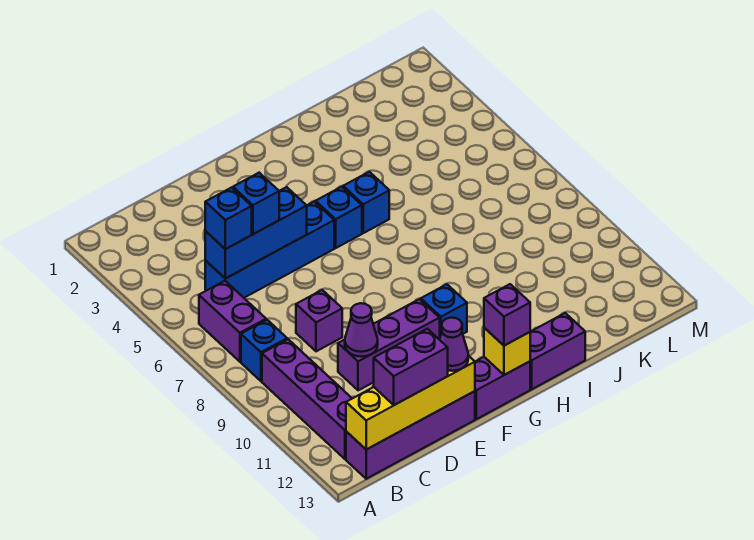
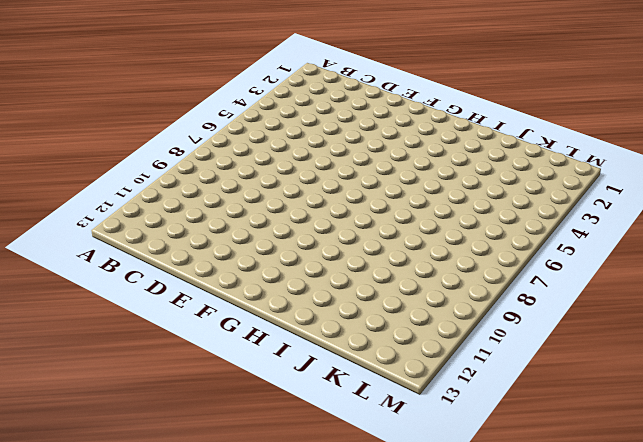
none -> purple brick B6:B7 level 1
none -> blue brick B8 level 1
none -> purple brick B9:B12 level 1

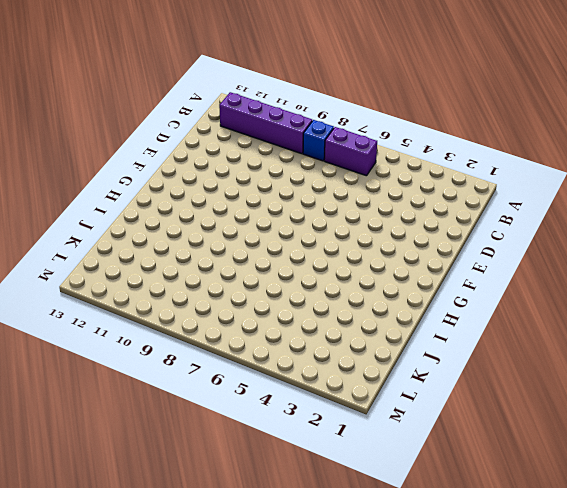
none -> purple brick B13:E13 level 1
none -> blue brick C5:F5 level 1
none -> purple brick D8 level 1

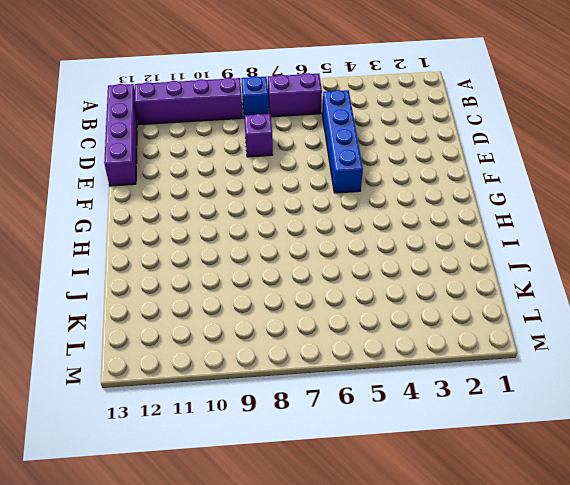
none -> purple brick D10:F10 level 1
none -> purple brick F13:G13 level 1
none -> blue brick G5 level 1

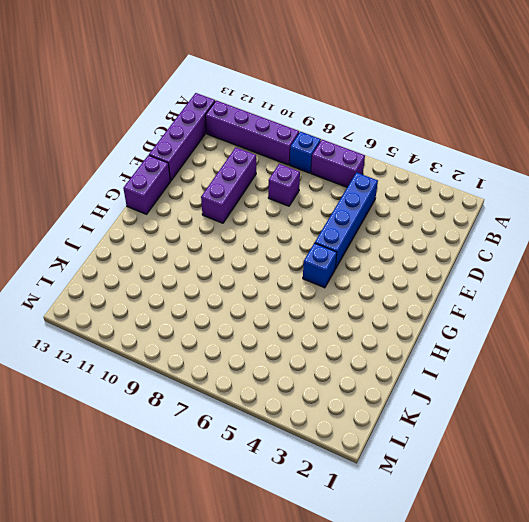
none -> blue brick G10 level 1
none -> blue brick H5 level 1
none -> purple brick H13:I13 level 1

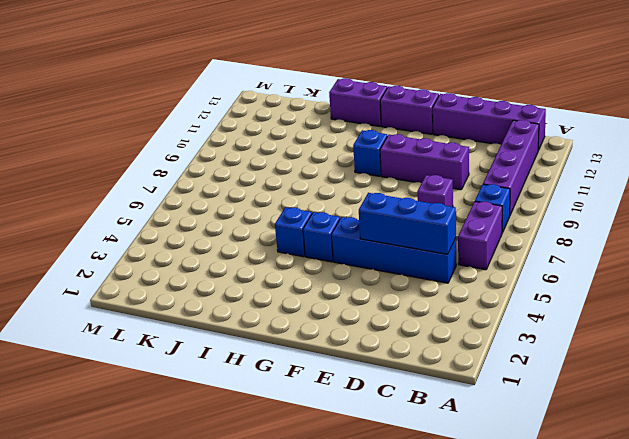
none -> yellow brick B13:E13 level 2
none -> purple cone D10 level 2
none -> yellow brick G13 level 2

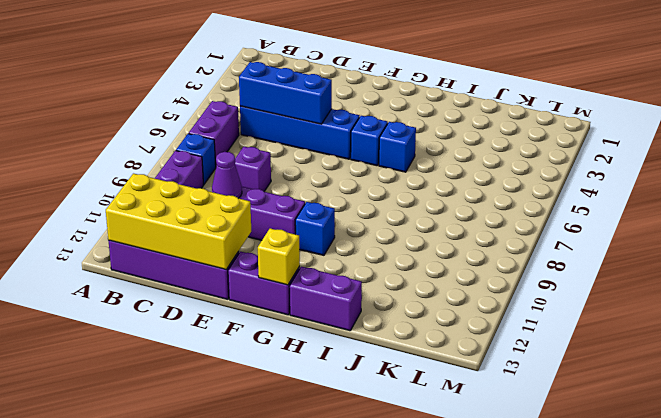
yellow brick B12:E13 level 2 -> yellow brick B13:E13 level 2
none -> blue brick C5 level 3
none -> purple brick C13:D13 level 3
none -> blue brick D5 level 3

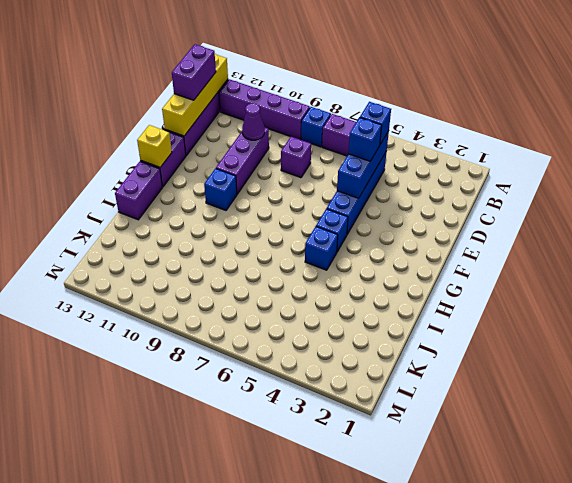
none -> purple cone E13 level 3
none -> purple brick G13 level 3

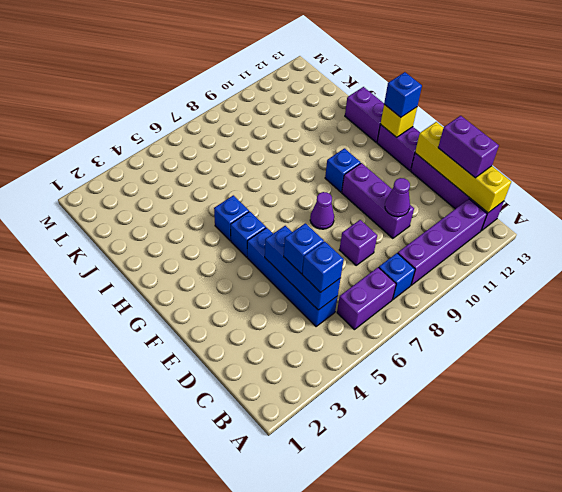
purple cone F8 level 1 -> purple cone E13 level 3
blue brick G13 level 3 -> purple brick G13 level 3

